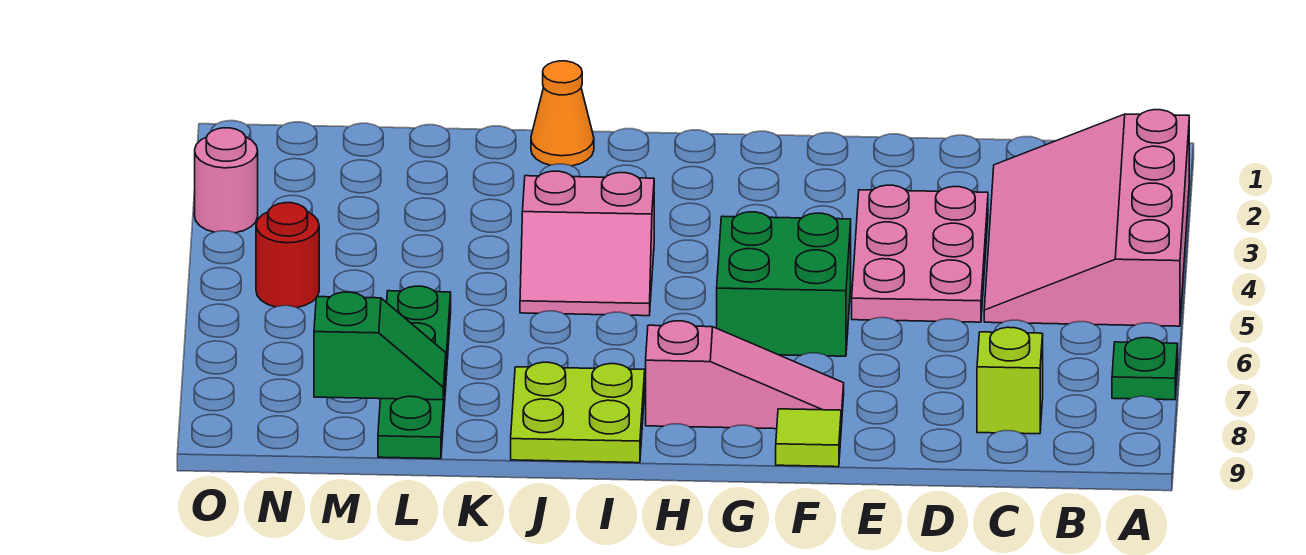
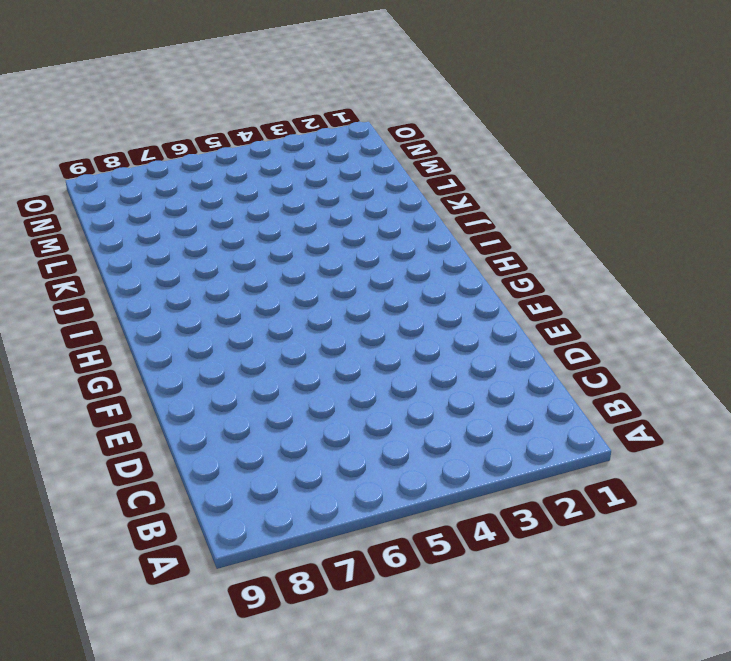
none -> pink slope A2:C5 level 1 top A
none -> green plate A7 level 1
none -> lime brick C8 level 1

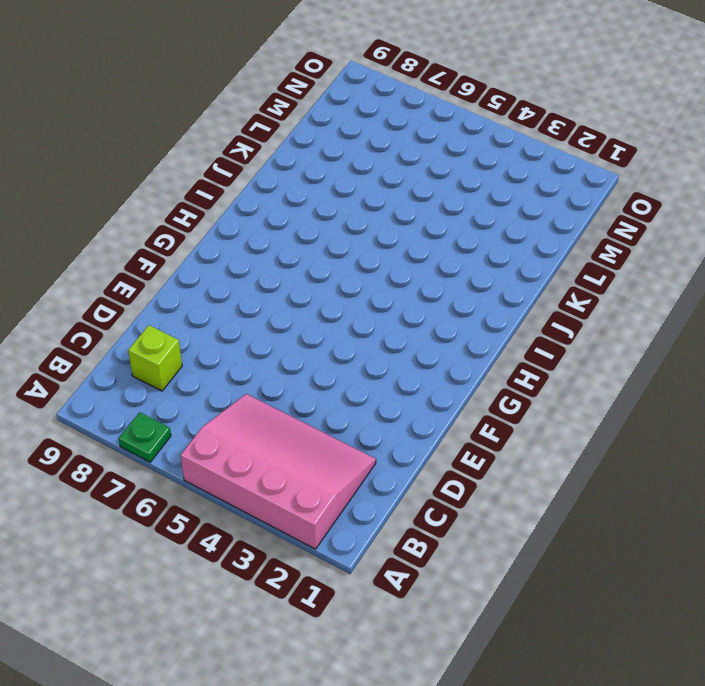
none -> pink plate D3:E5 level 1
none -> green brick F5:G6 level 1
none -> pink slope F8:H8 level 1 top H

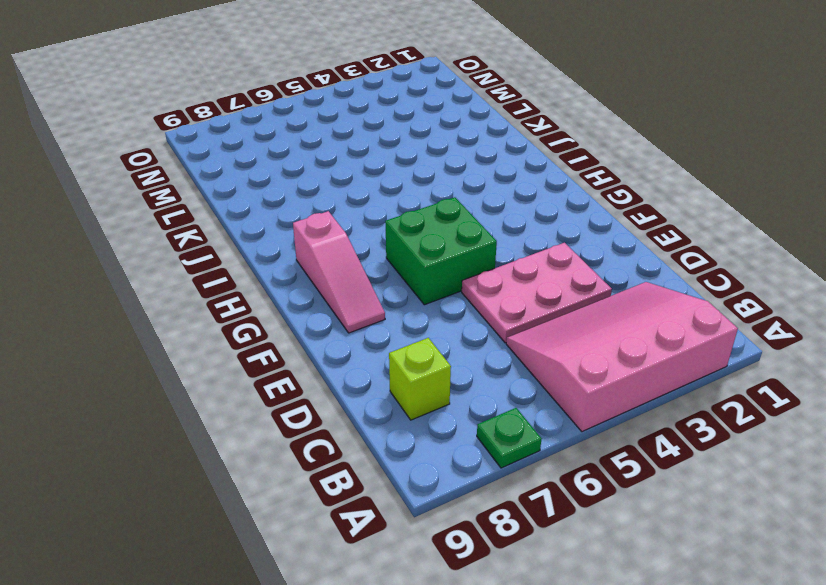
none -> lime tile F9 level 1
none -> pink slope I4:J5 level 1 top 4
none -> lime plate I8:J9 level 1

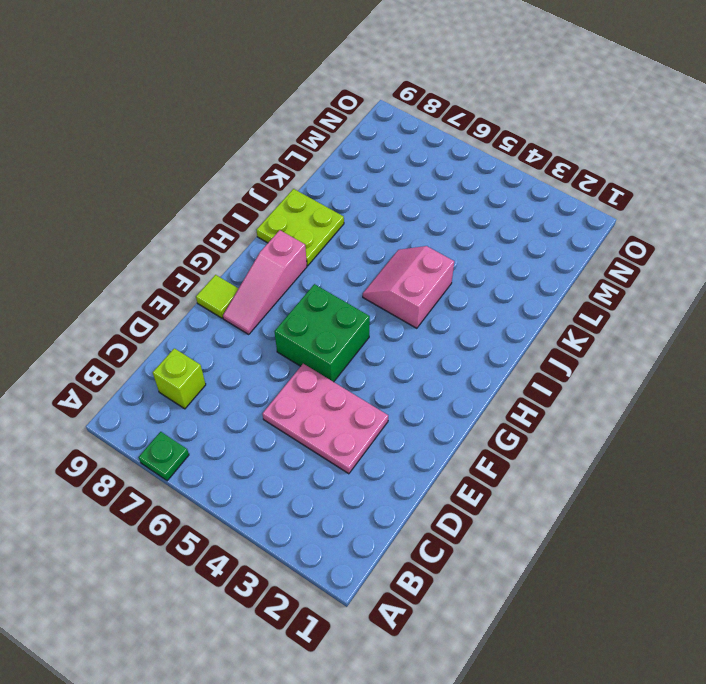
none -> pink slope A2:C5 level 1 top A
none -> orange cone J1 level 1
none -> green plate L6:L9 level 1

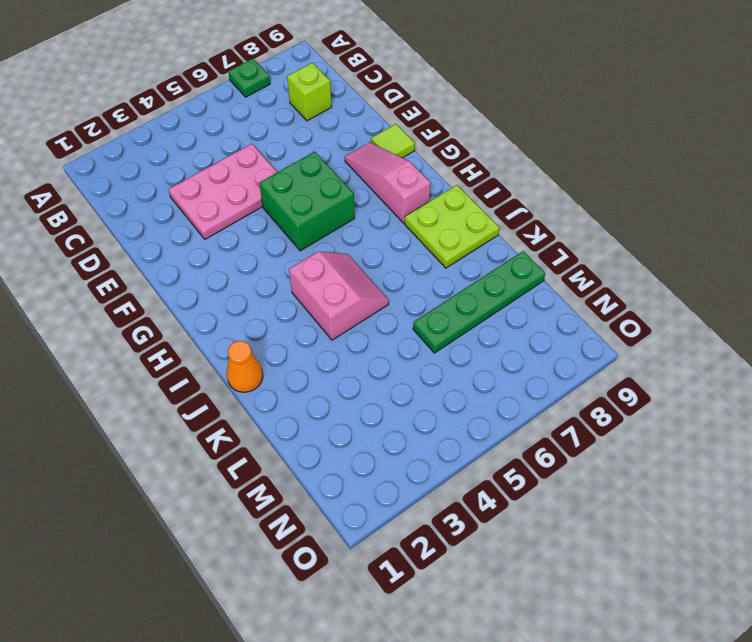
none -> pink slope A2:C5 level 1 top A
none -> red round brick N5 level 1
none -> pink round brick O3 level 1

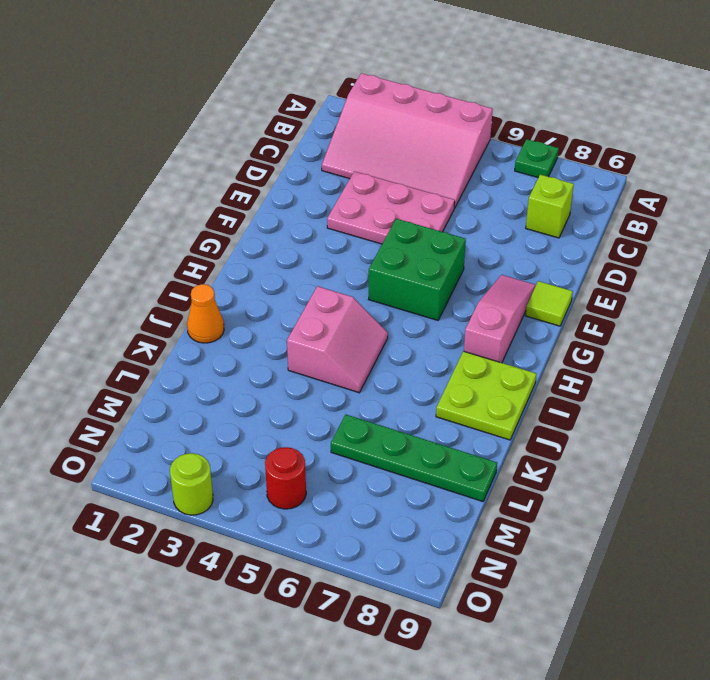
lime round brick O3 level 1 -> pink round brick O3 level 1
none -> green slope L8:M8 level 2 top M

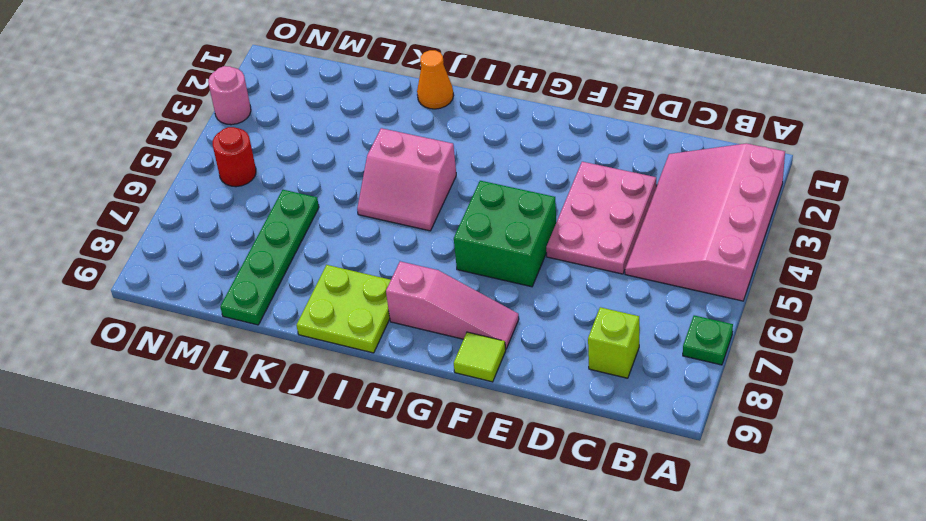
none -> green slope L8:M8 level 2 top M

